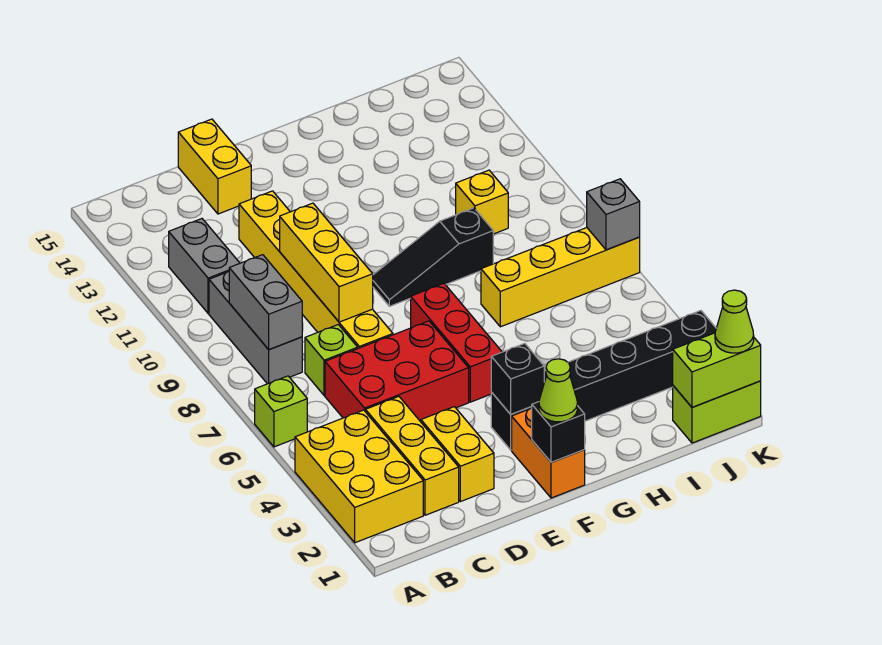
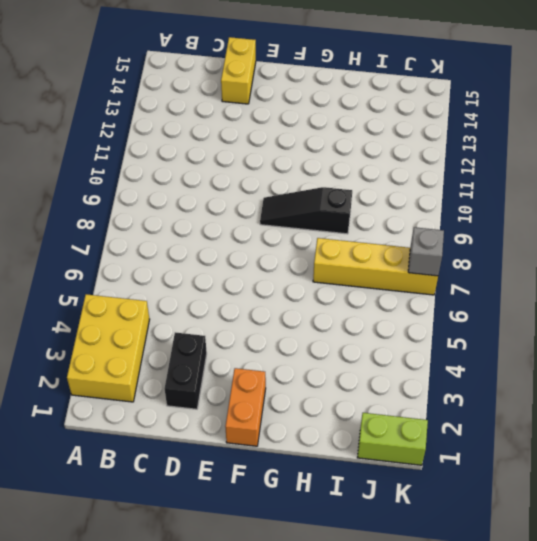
black brick D2:D3 level 1 -> yellow brick D2:D3 level 1
none -> lime brick A6 level 1
none -> grey brick B8:B10 level 1
none -> grey brick B11:B12 level 1

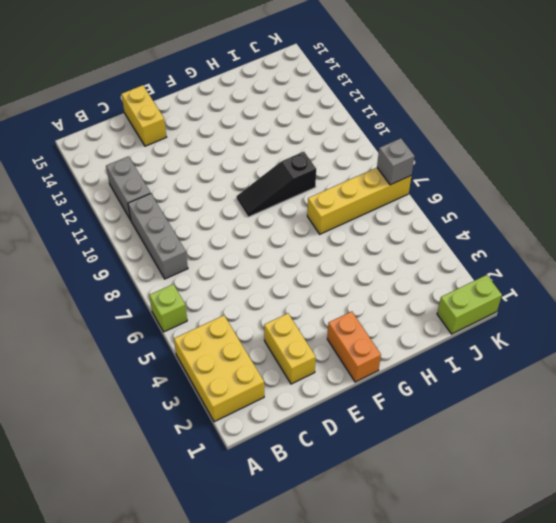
none -> yellow brick C2:C4 level 1
none -> red brick C5:E6 level 1
none -> lime brick C7 level 1

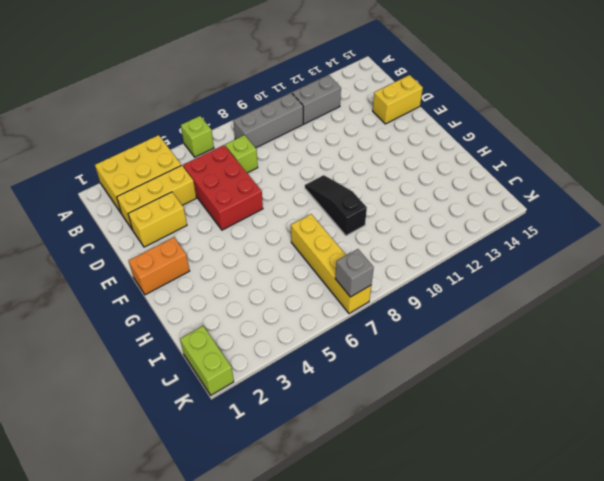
none -> yellow brick D7:D12 level 1
none -> black brick F3:K3 level 1
none -> red brick F5:F7 level 1

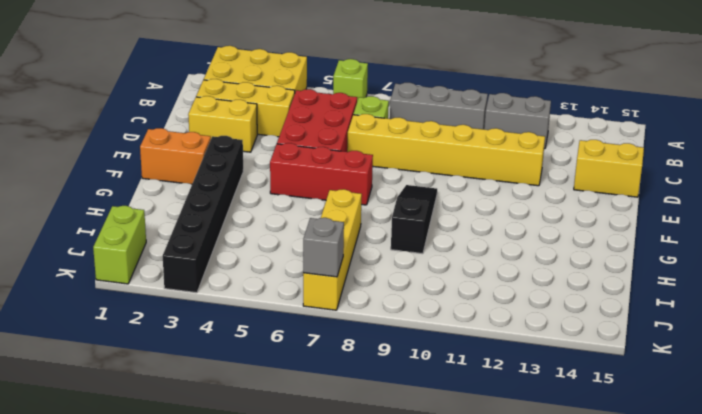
none -> yellow brick I10 level 1
none -> grey brick B8:B9 level 2
none -> yellow brick D8:D10 level 2

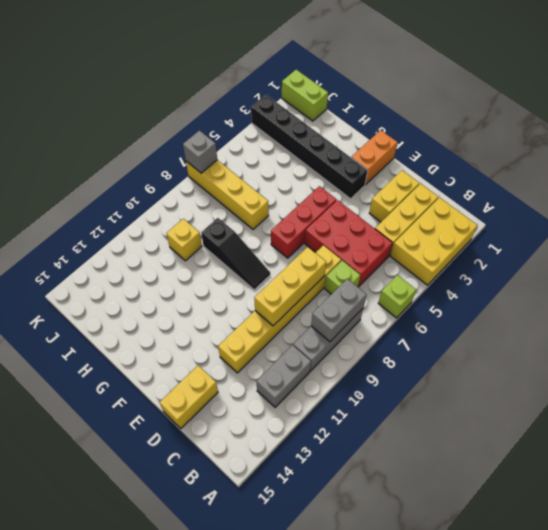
none -> black brick F1 level 2
none -> black brick F3 level 2
none -> lime brick J1:K1 level 2

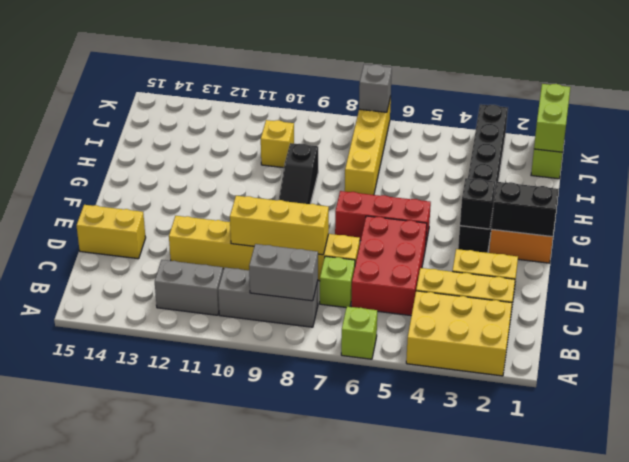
black brick F1:F2 level 2 -> black brick F1 level 2
none -> lime cone F1 level 3
none -> lime cone K1 level 3

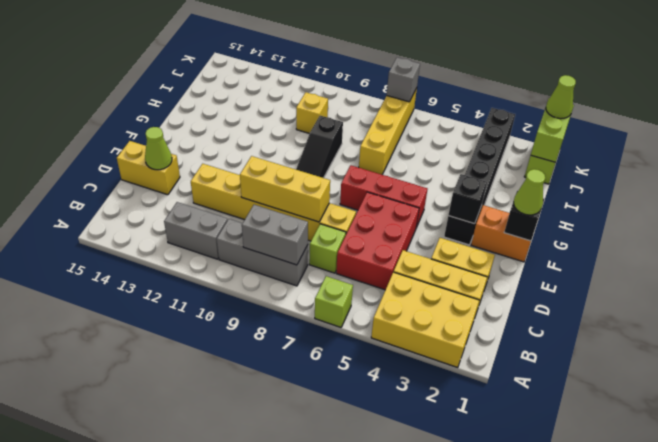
lime cone D14 level 2 -> none

